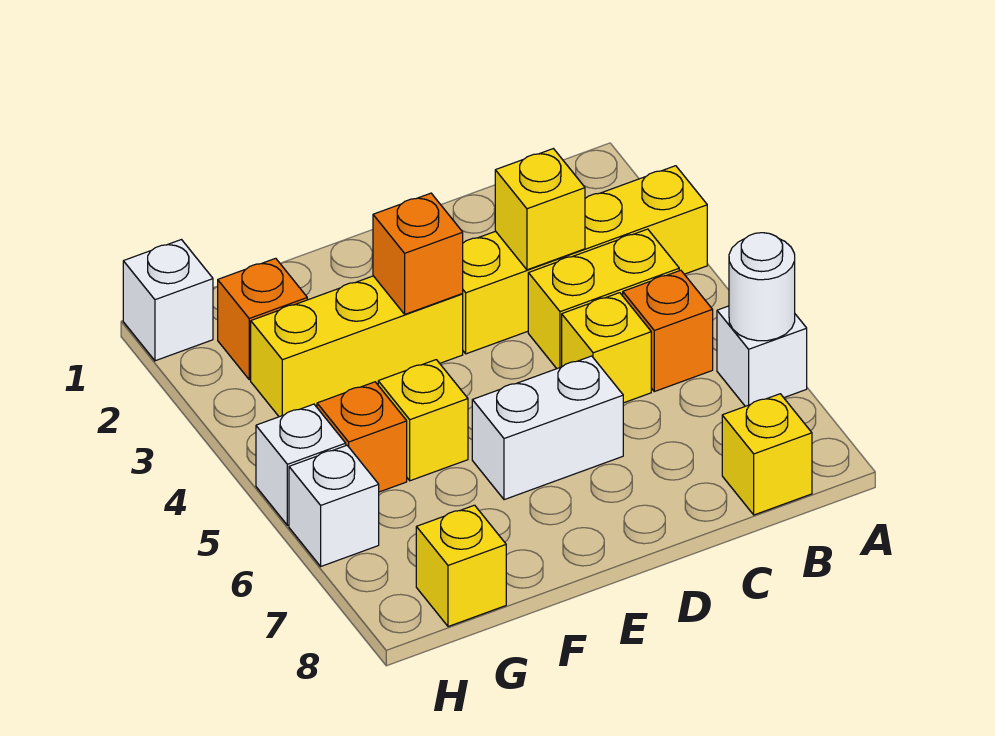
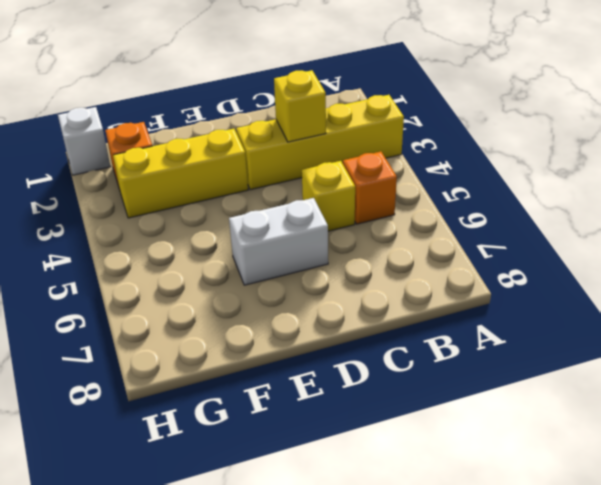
none -> white brick A6 level 1
none -> yellow brick B4:C4 level 1
none -> yellow brick B8 level 1

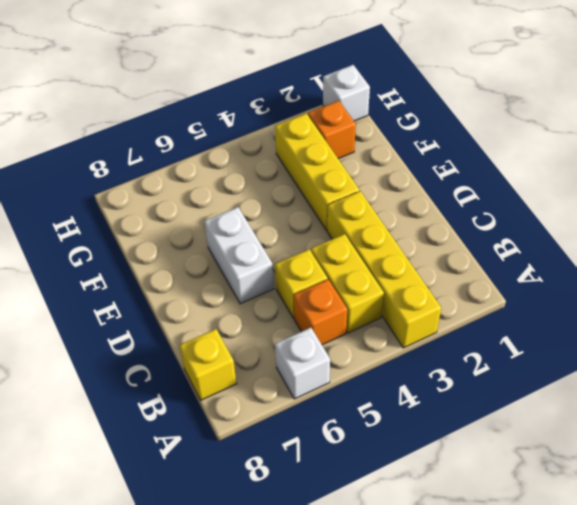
none -> yellow brick F5 level 1
none -> orange brick G5 level 1
none -> yellow brick G8 level 1

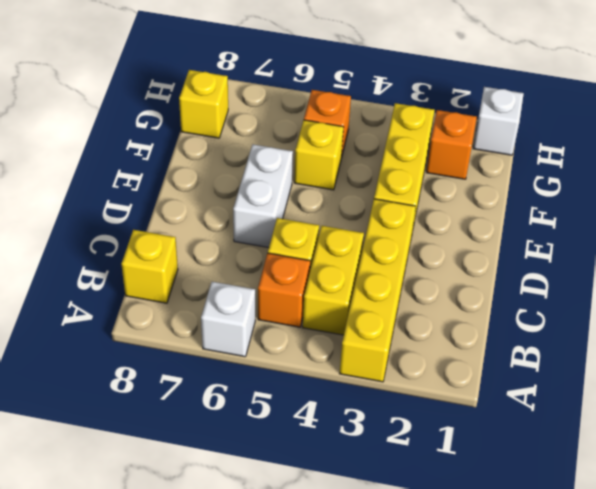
none -> white brick H5 level 1
none -> white brick H6 level 1
none -> white round brick A6 level 2

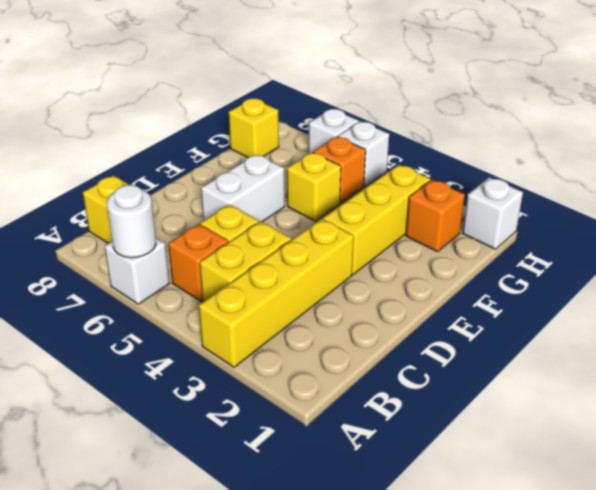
none -> yellow brick C3 level 2
none -> orange brick E3 level 2

